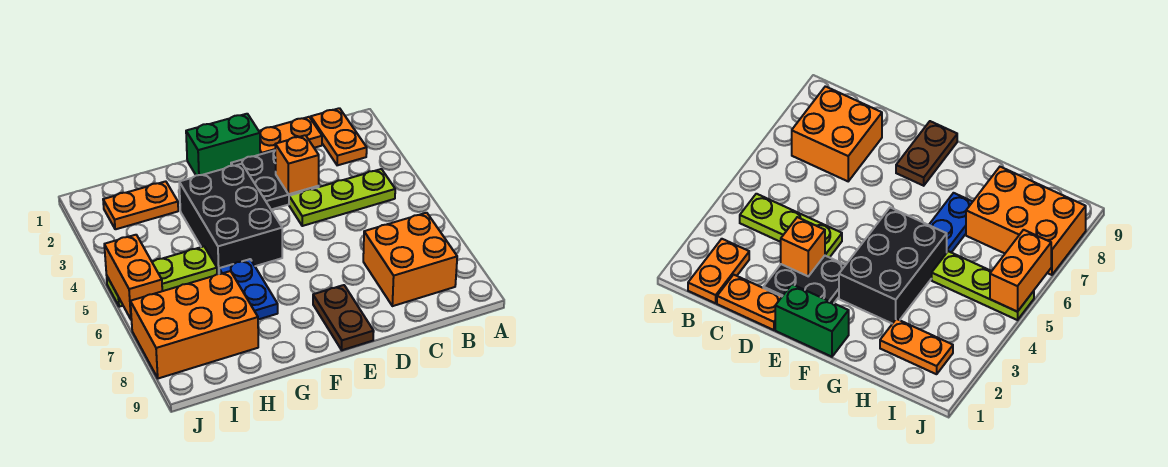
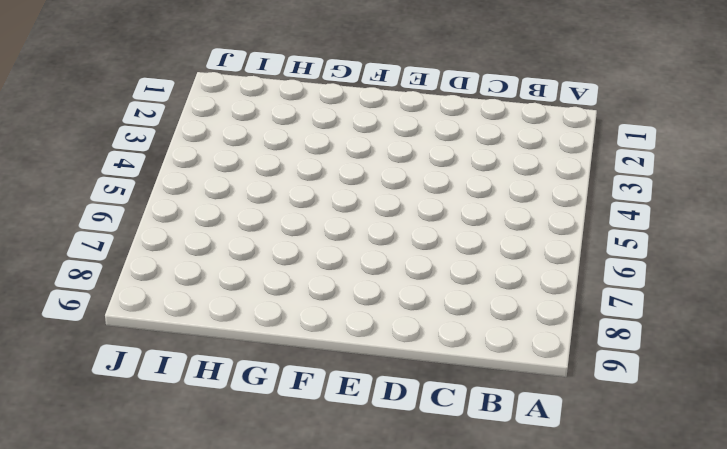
none -> orange plate B1:B2 level 1
none -> lime plate B4:D4 level 1
none -> orange brick B7:C8 level 1

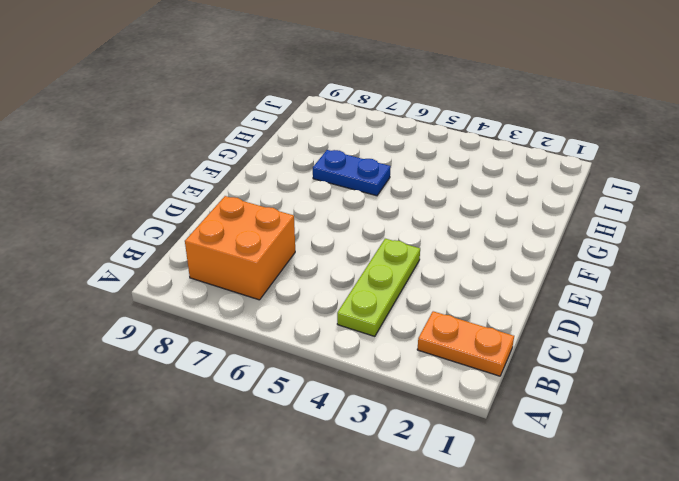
none -> orange plate C1:D1 level 1
none -> black plate D2:E3 level 1
none -> green brick E1:F1 level 1

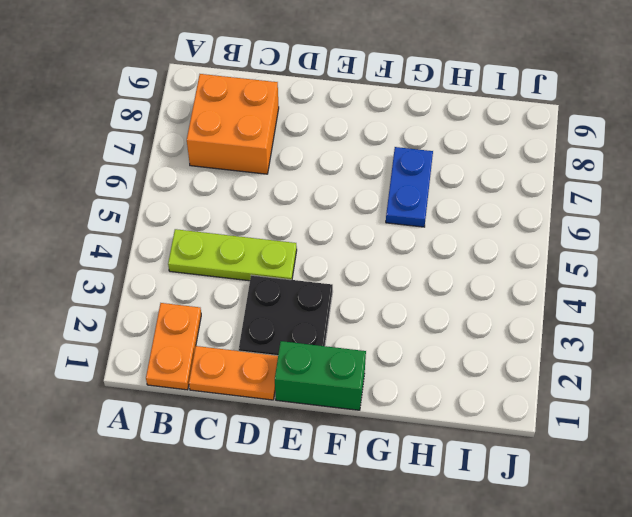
none -> brown plate E8:E9 level 1
none -> black brick F3:G5 level 1
none -> orange plate H2:I2 level 1

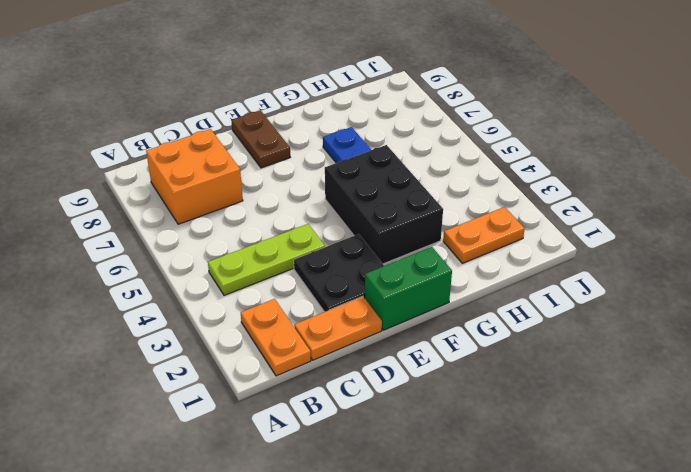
none -> lime plate H5:J5 level 1
none -> orange brick H7:J8 level 1
none -> orange brick D3 level 2

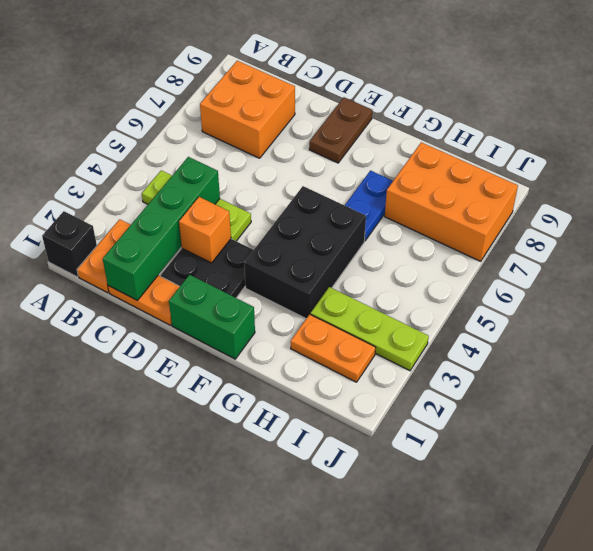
black brick A1 level 1 -> none
green brick C1:C4 level 2 -> none
lime plate H3:J3 level 1 -> lime plate H5:J5 level 1
none -> orange brick J5:J6 level 2

